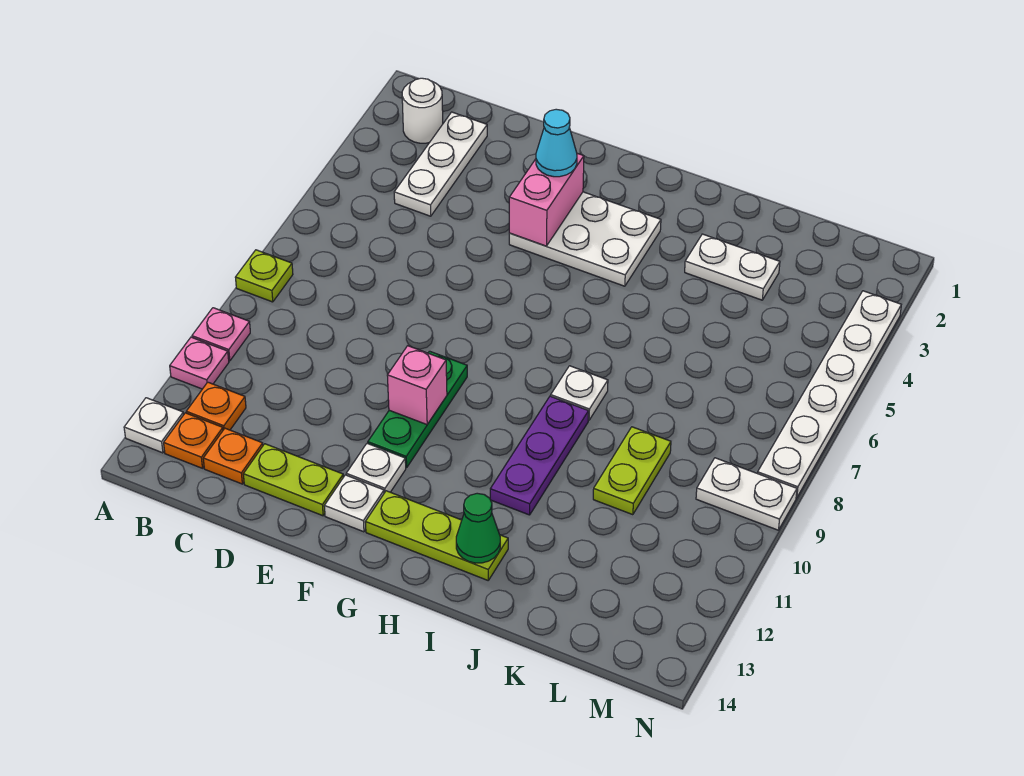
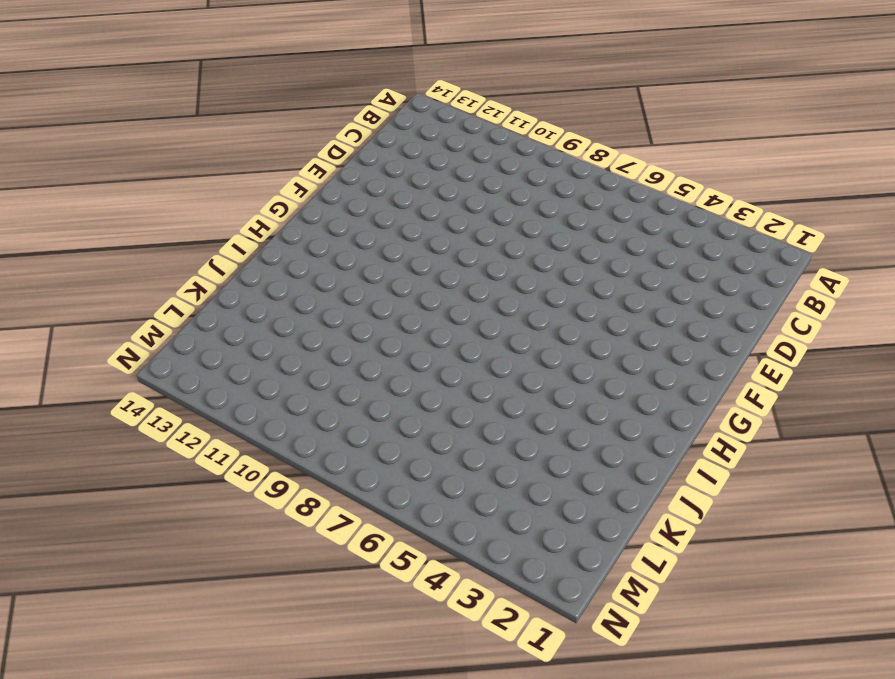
none -> lime plate A8 level 1
none -> pink plate A10 level 1
none -> pink plate A11 level 1

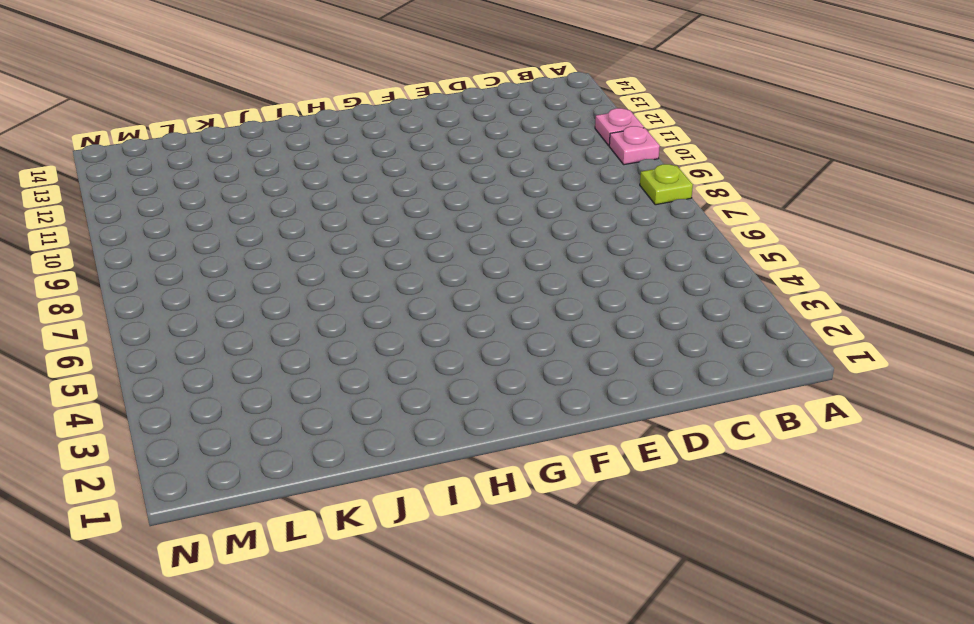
none -> white plate A13 level 1
none -> white round brick B2 level 1
none -> orange plate B12 level 1

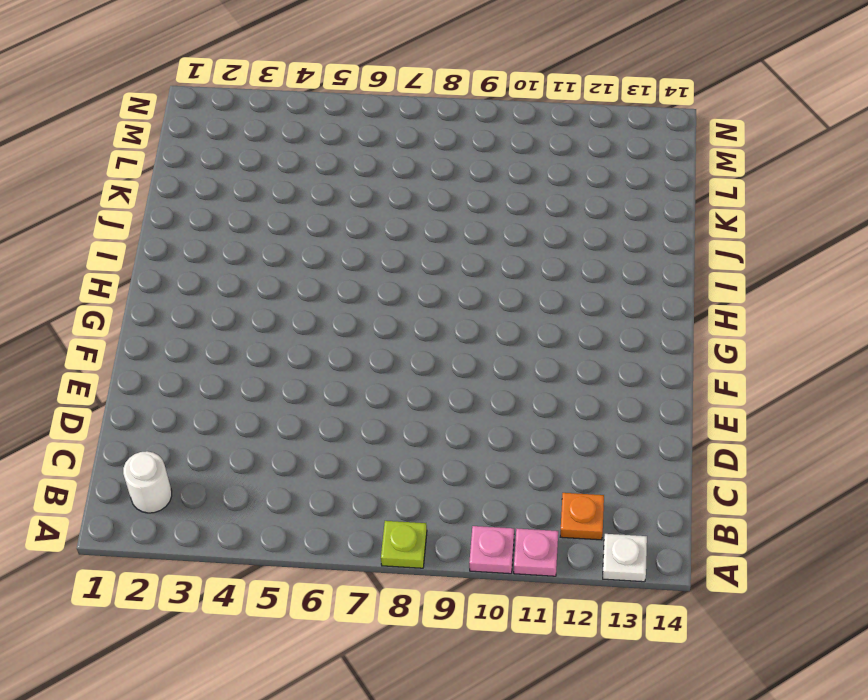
none -> orange plate B13 level 1
none -> white plate C2:C4 level 1
none -> orange plate C13 level 1

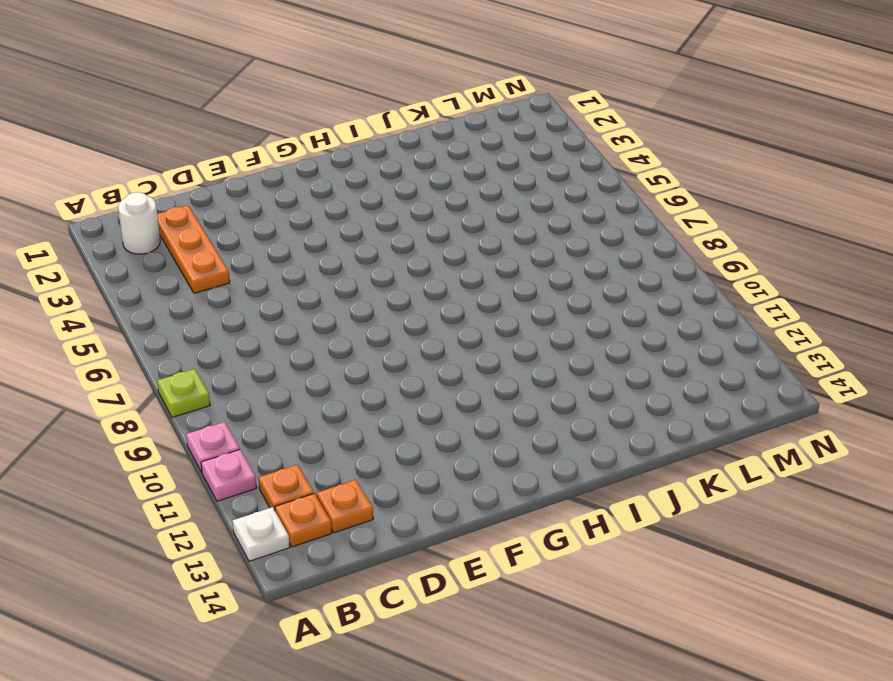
orange plate C2:C4 level 1 -> white plate C2:C4 level 1
none -> lime plate D13:E13 level 1
none -> white plate F3:H4 level 1
none -> green plate F9:F11 level 1

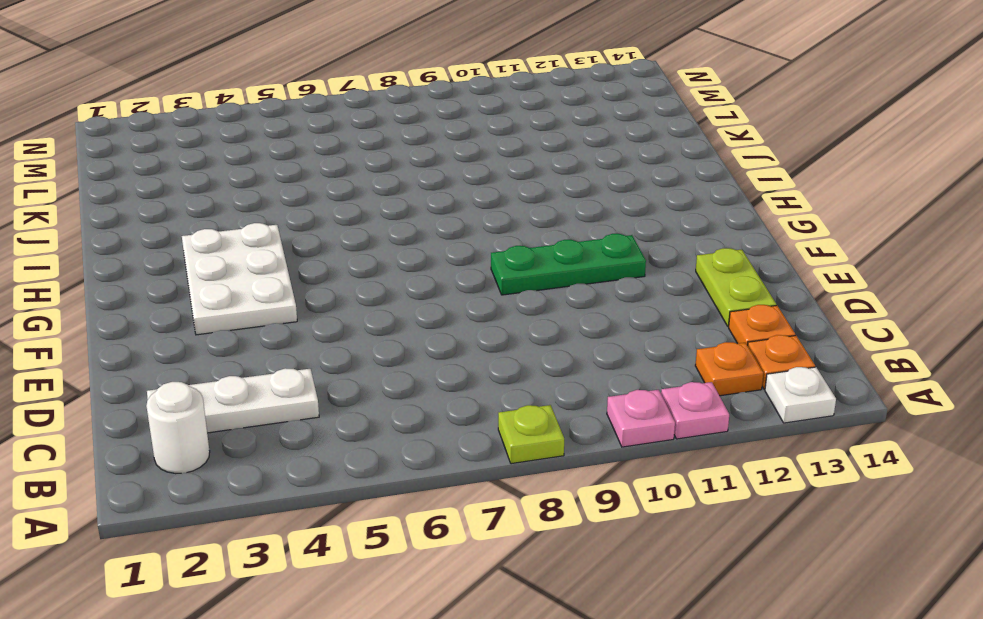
none -> white plate F12 level 1
none -> white plate F13 level 1
none -> lime plate G13:I13 level 1

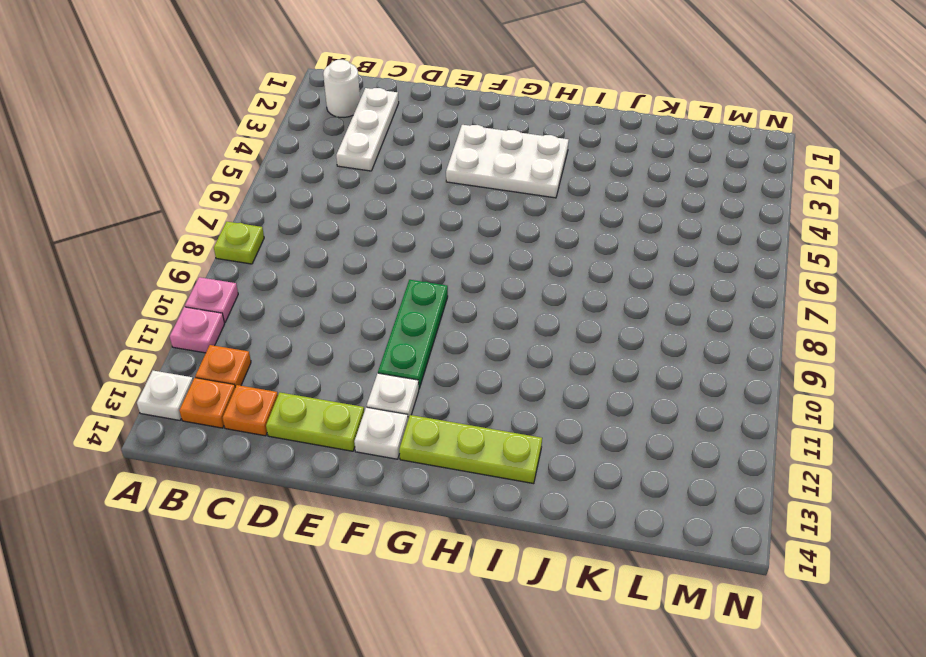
none -> white plate I8 level 1
none -> purple plate I9:I11 level 1
none -> white plate J3:K3 level 1

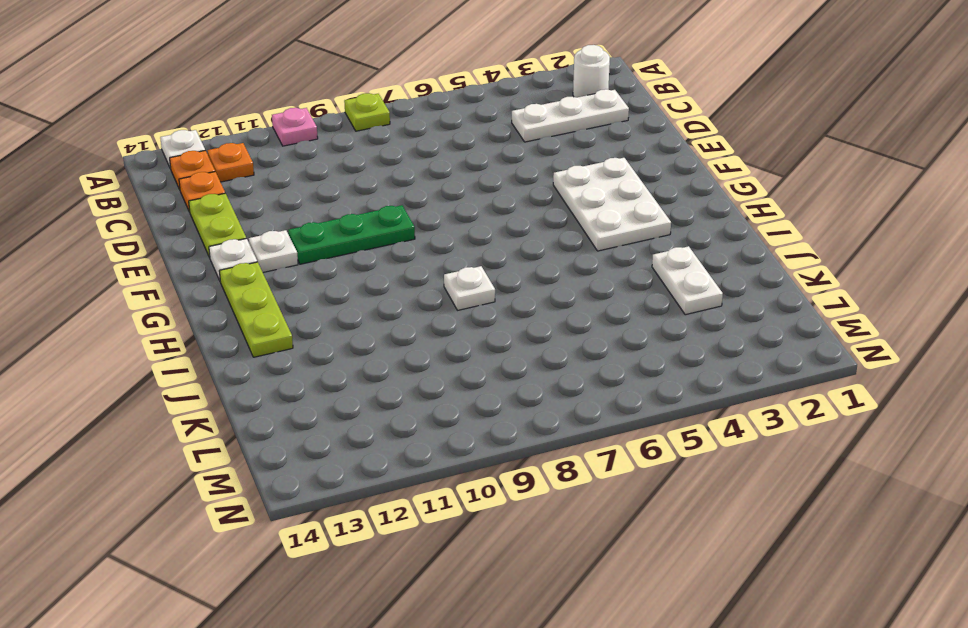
none -> pink plate A11 level 1
none -> purple plate I9:I11 level 1
none -> lime plate K9:K10 level 1

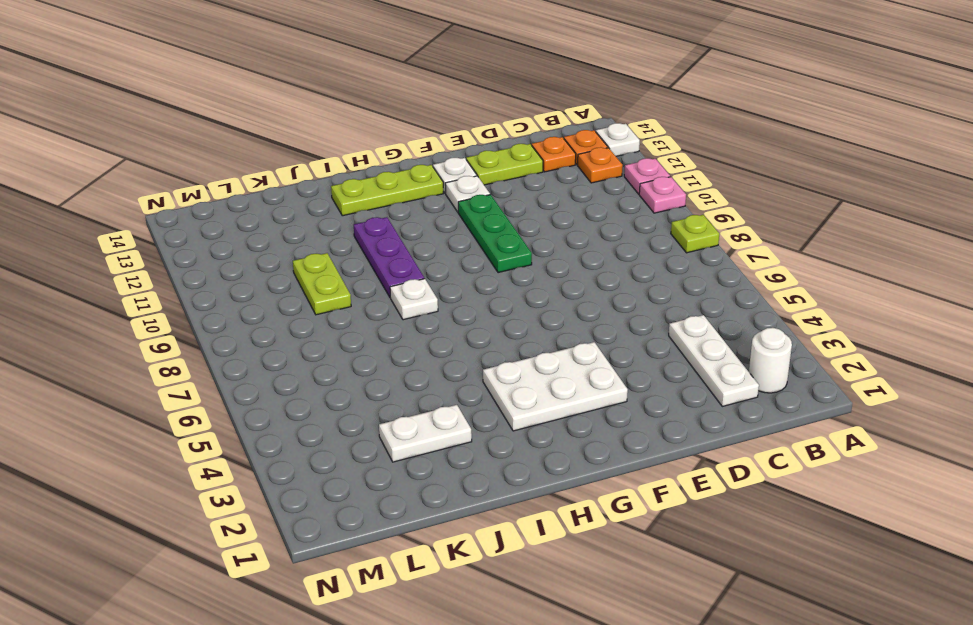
none -> white plate M9:N9 level 1
none -> white plate N3:N8 level 1
none -> pink brick F3:F4 level 2

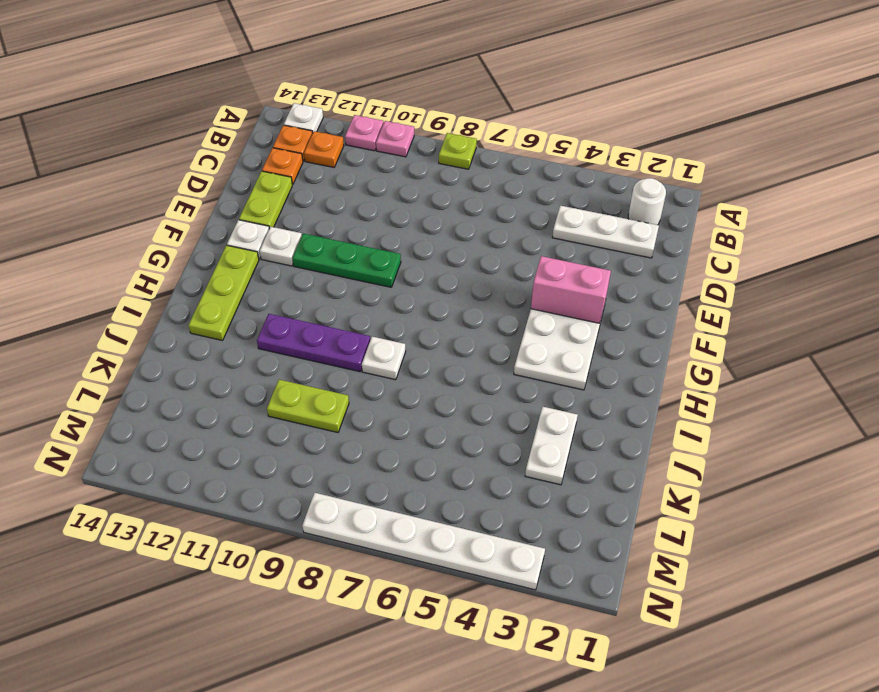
none -> white plate M9:N9 level 1
none -> pink brick F10 level 2
none -> green cone I13 level 2

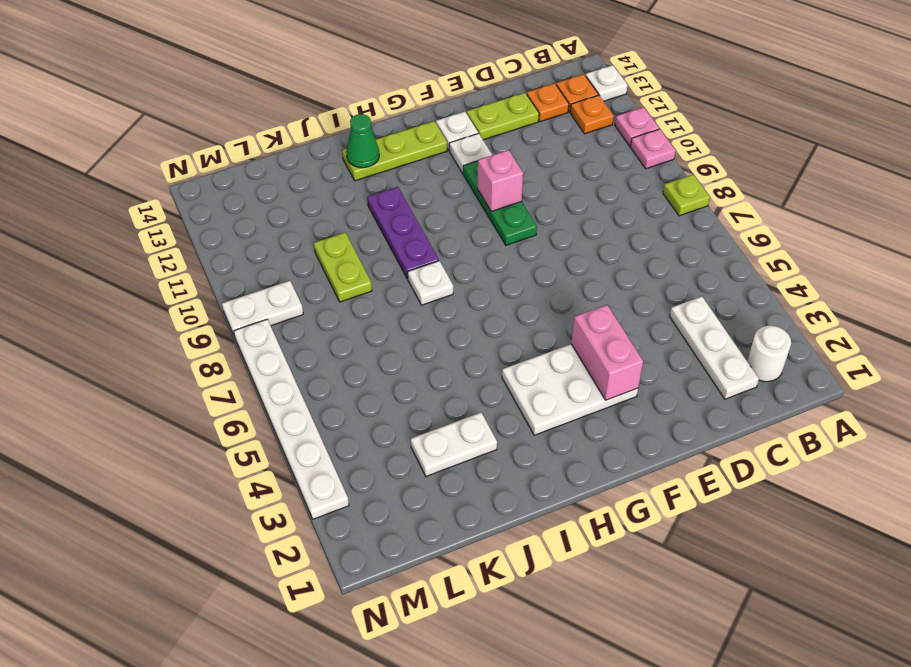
none -> cyan cone F3 level 3

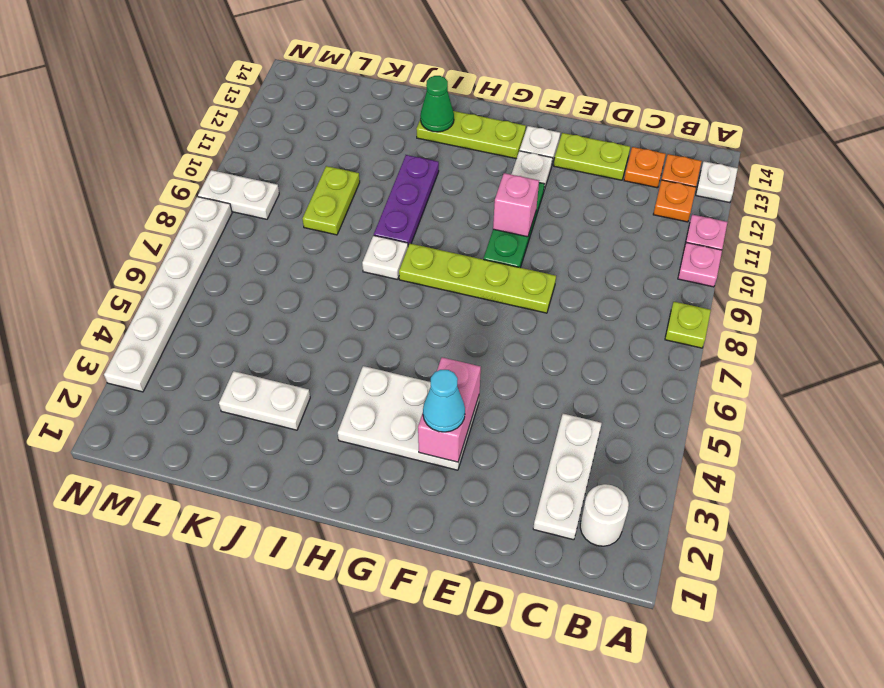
lime plate E8:H8 level 1 -> none

